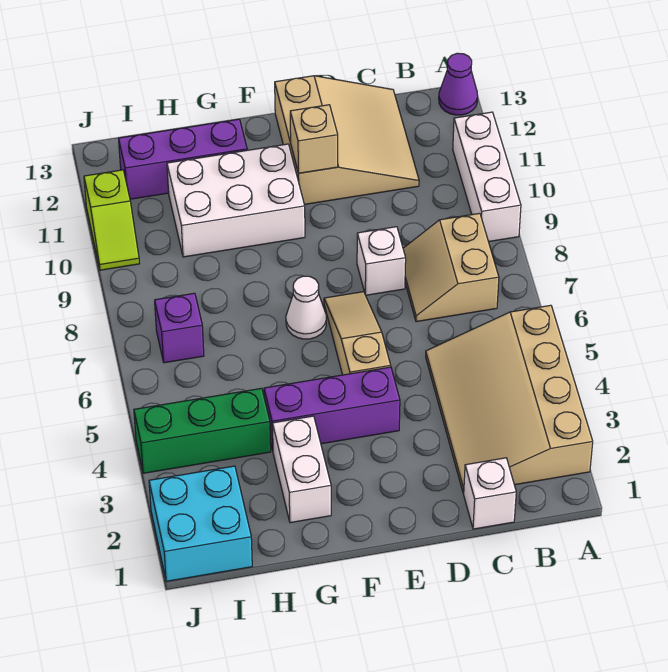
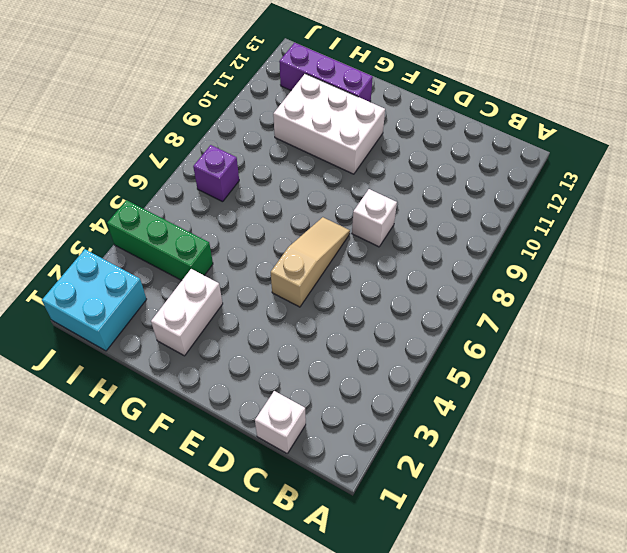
none -> tan slope A2:C5 level 1 top A
none -> white brick A9:A11 level 1
none -> purple cone A13 level 1

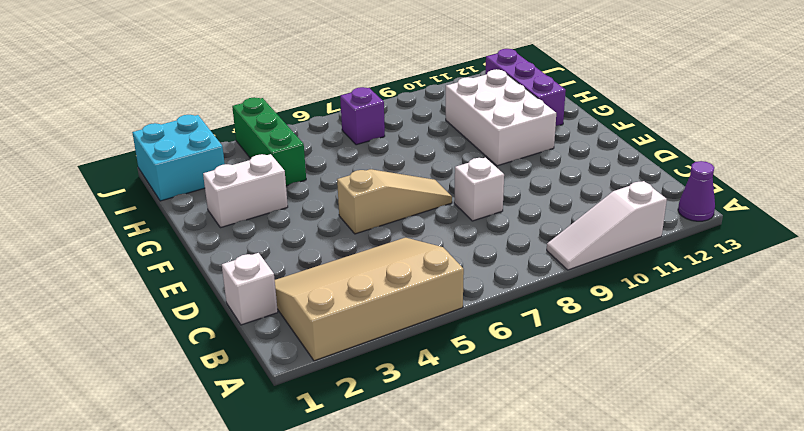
white slope A9:A11 level 1 top 11 -> white brick A9:A11 level 1
none -> tan slope B7:C8 level 1 top B
none -> tan slope C11:E13 level 1 top E
none -> purple brick E4:G4 level 1

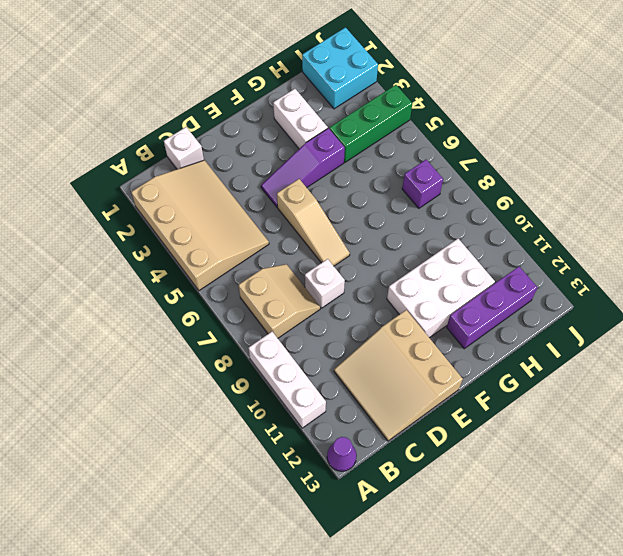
purple slope E4:G4 level 1 top G -> purple brick E4:G4 level 1
none -> white cone F7 level 1
none -> lime slope J10:J11 level 1 top 11
none -> tan brick E11 level 2

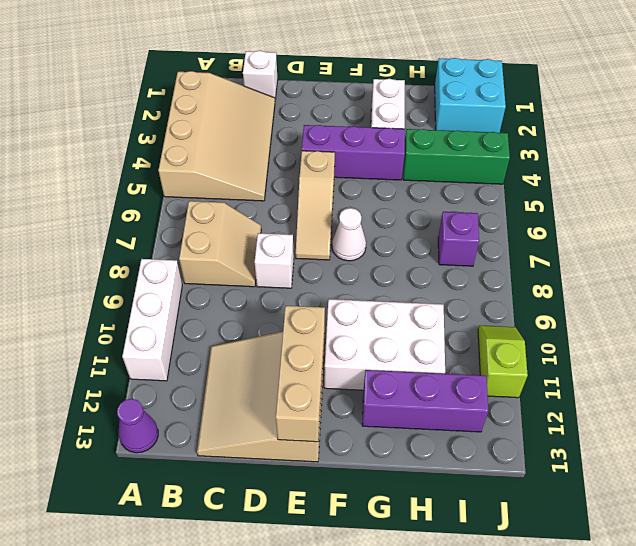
tan brick E11:E13 level 2 -> tan brick E11 level 2

